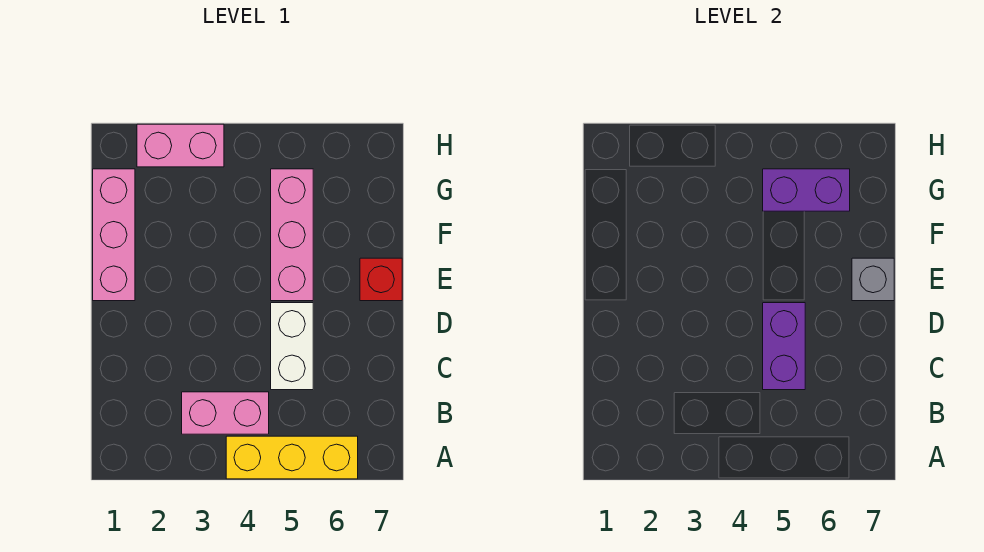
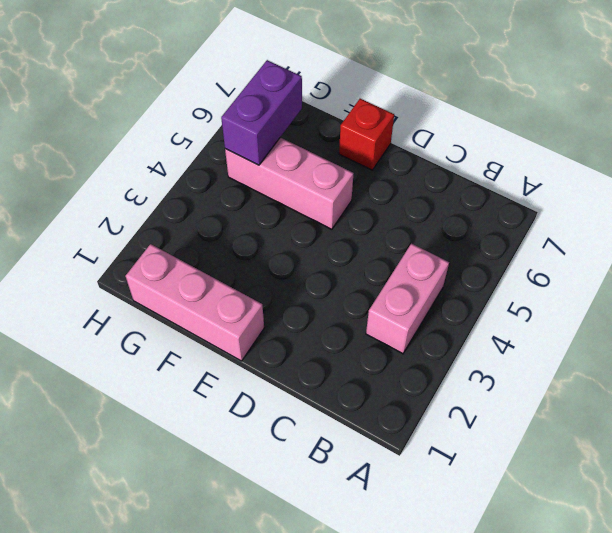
none -> yellow brick A4:A6 level 1
none -> white brick C5:D5 level 1

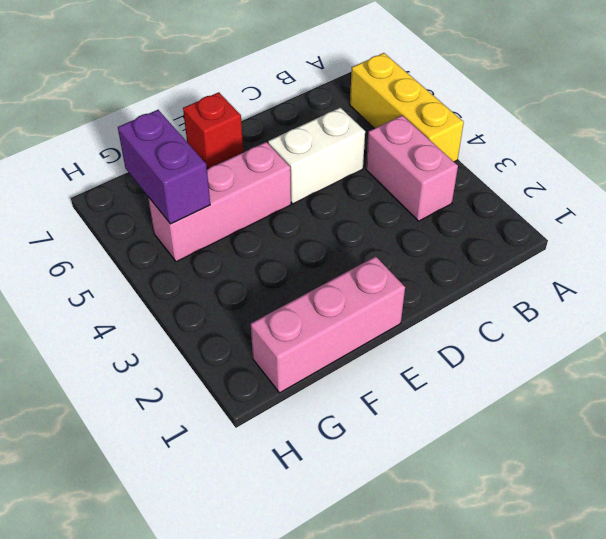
none -> pink brick H2:H3 level 1
none -> purple brick C5:D5 level 2

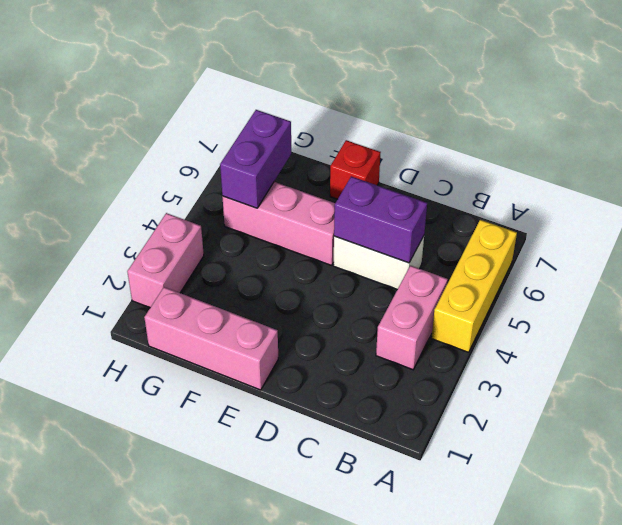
none -> grey brick E7 level 2

